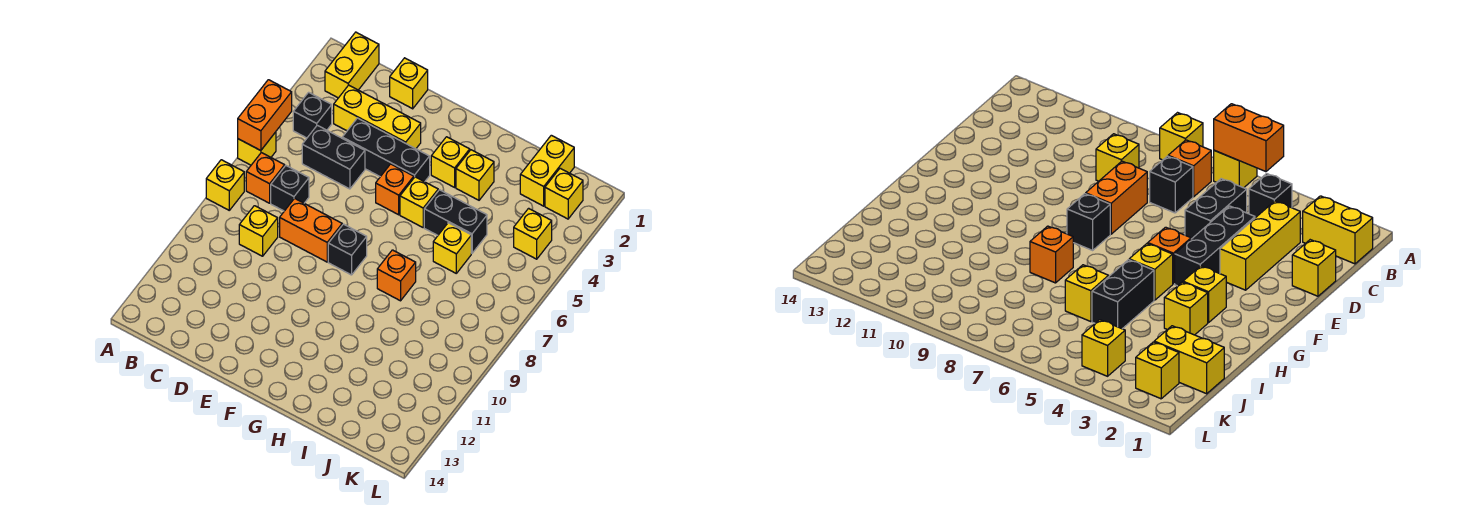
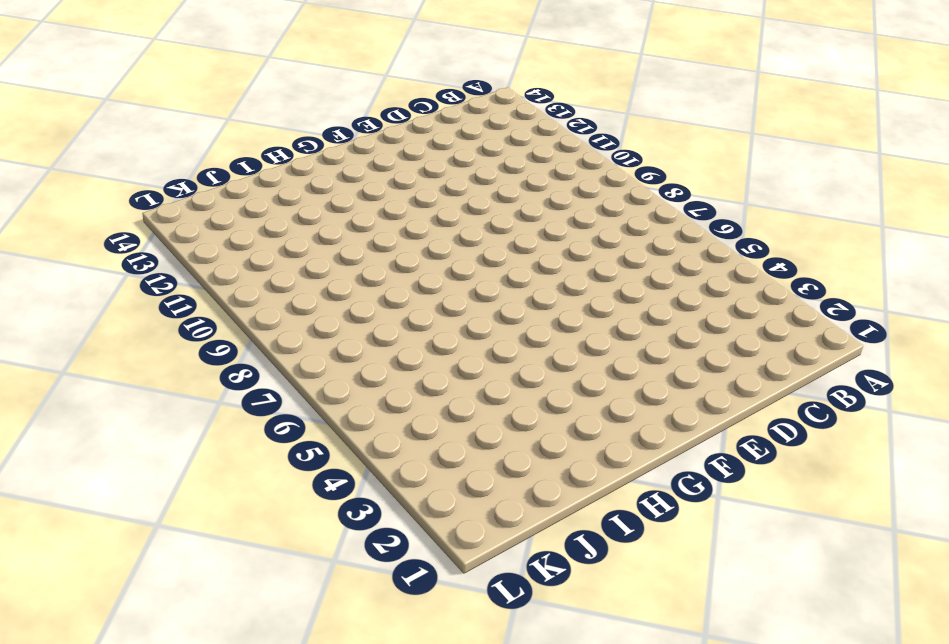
none -> yellow brick A6 level 1
none -> yellow brick A8 level 1
none -> yellow brick B1:B2 level 1

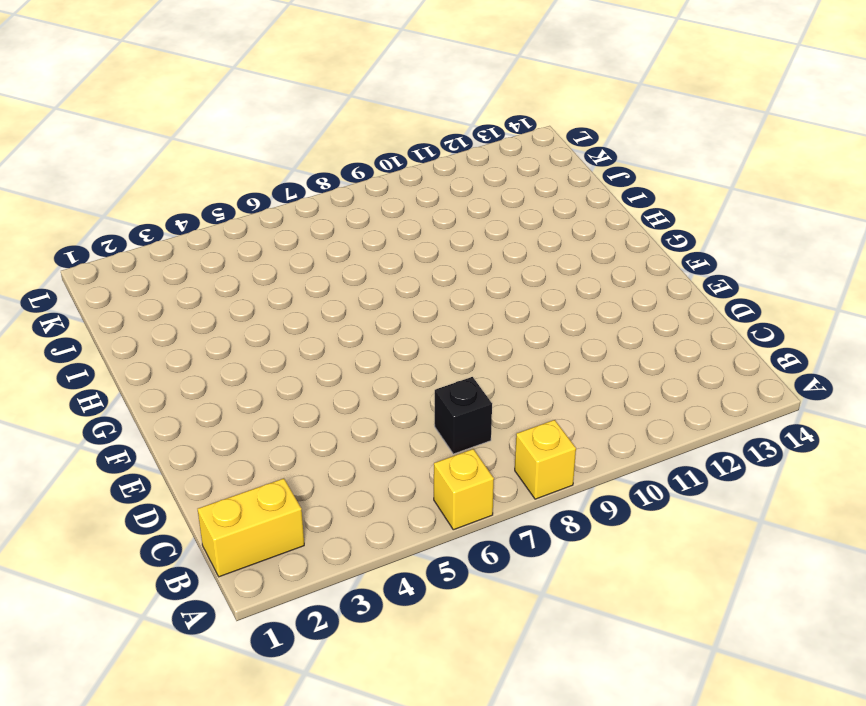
none -> black brick B4 level 1
none -> orange brick B7 level 1
none -> yellow brick C3:E3 level 1

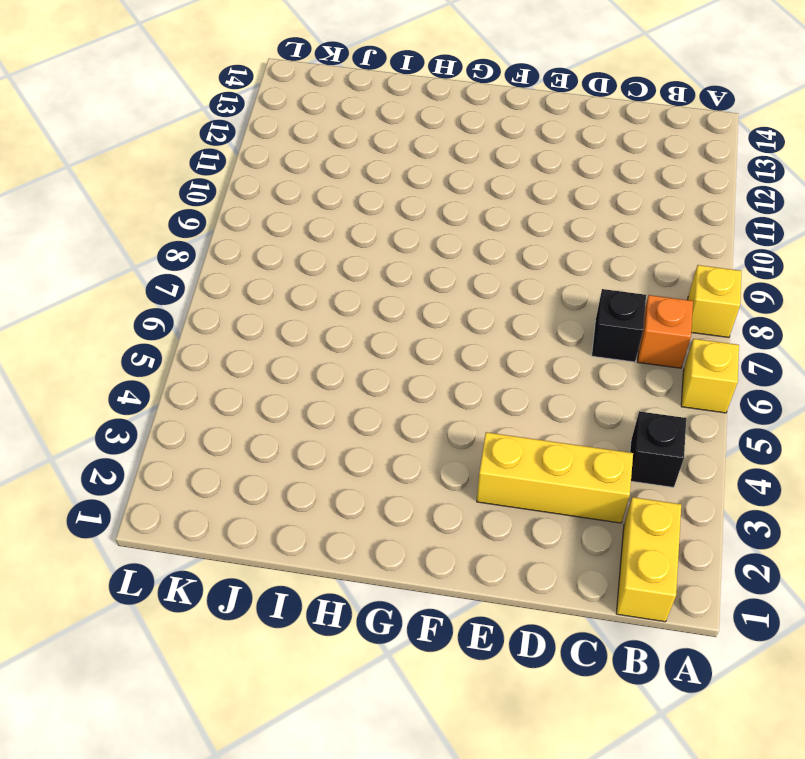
none -> black brick C5:D5 level 1
none -> yellow brick C9 level 1
none -> yellow brick D1 level 1

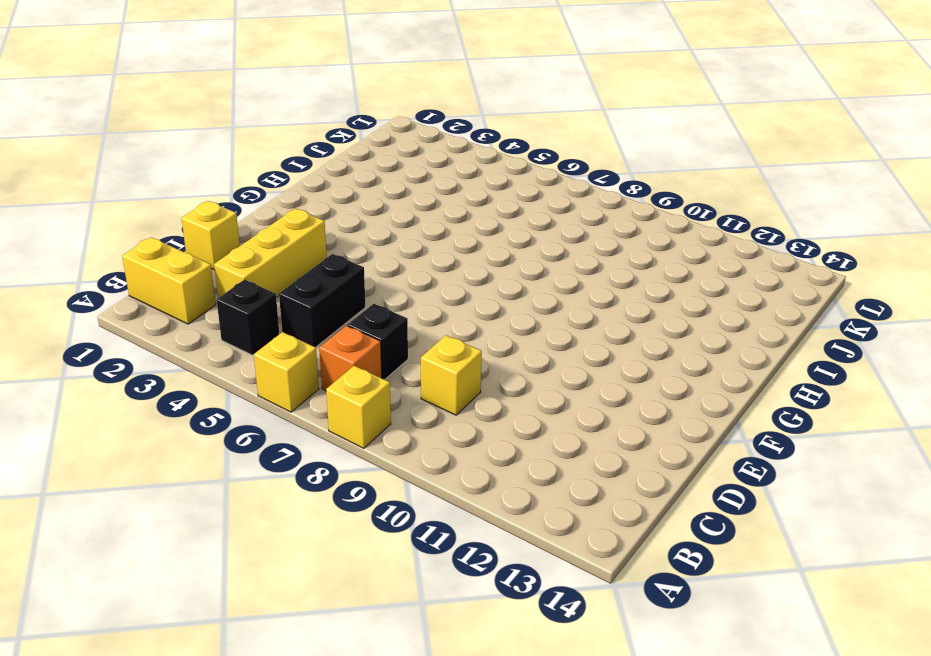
none -> black brick D4:F4 level 1
none -> orange brick D8:E8 level 1
none -> orange brick F5 level 1

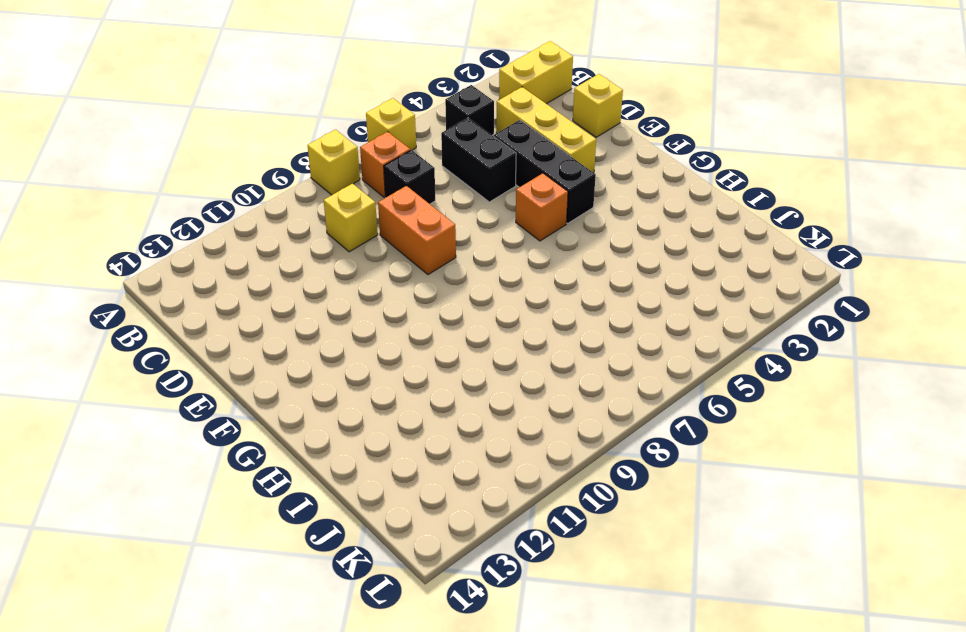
none -> black brick F8 level 1
none -> yellow brick G3 level 1
none -> yellow brick G5 level 1

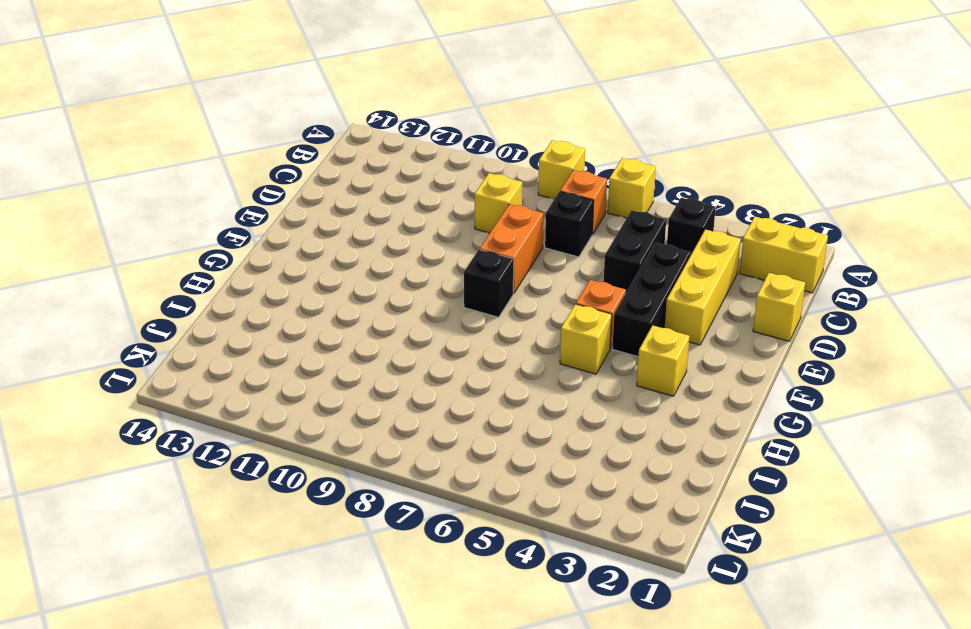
none -> yellow brick H3 level 1
none -> black brick H5:I5 level 1
none -> orange brick H8 level 1

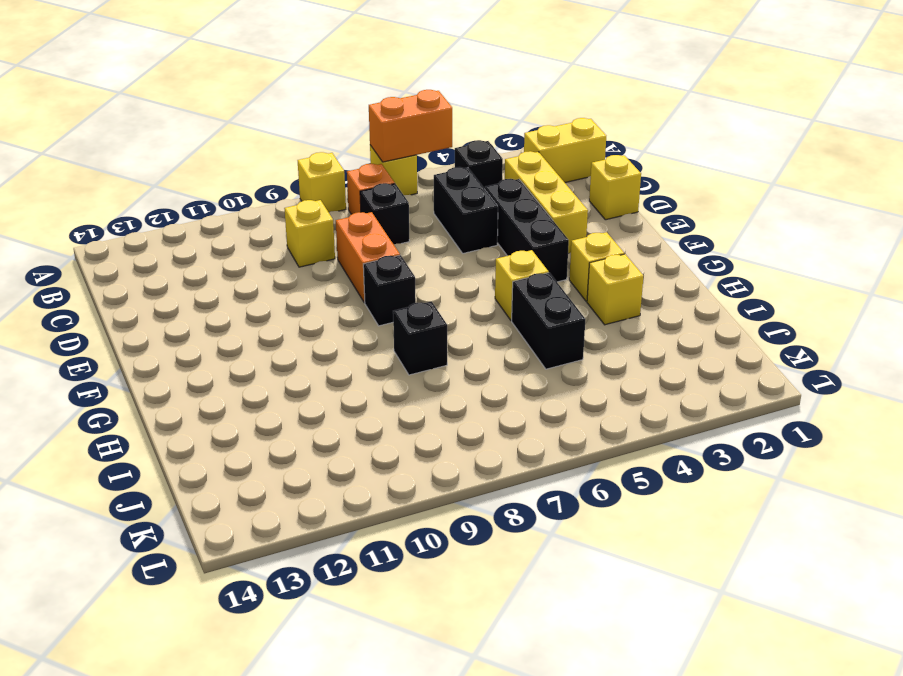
black brick H8 level 1 -> orange brick H8 level 1
none -> orange brick F5 level 1
none -> yellow brick I6 level 1
none -> yellow brick J1:J2 level 1

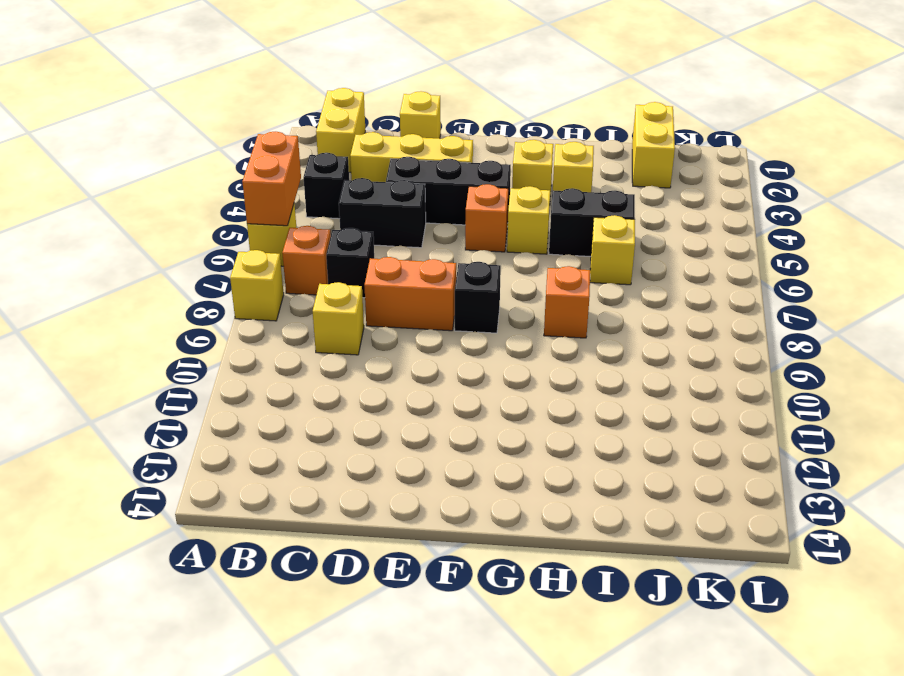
none -> yellow brick K2 level 1
none -> yellow brick K4 level 1

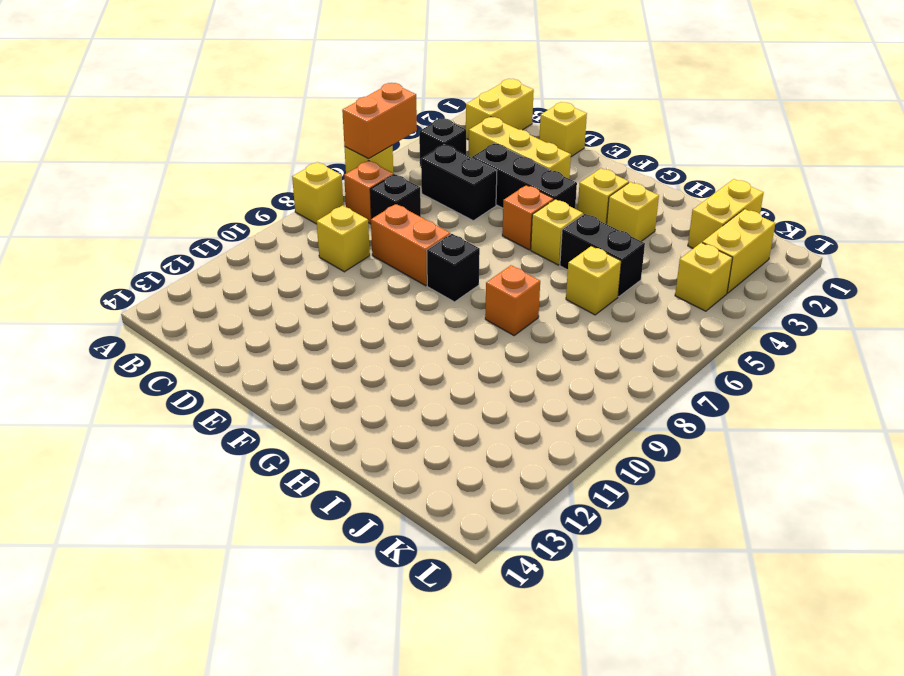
yellow brick K2:K3 level 1 -> yellow brick K2 level 1

